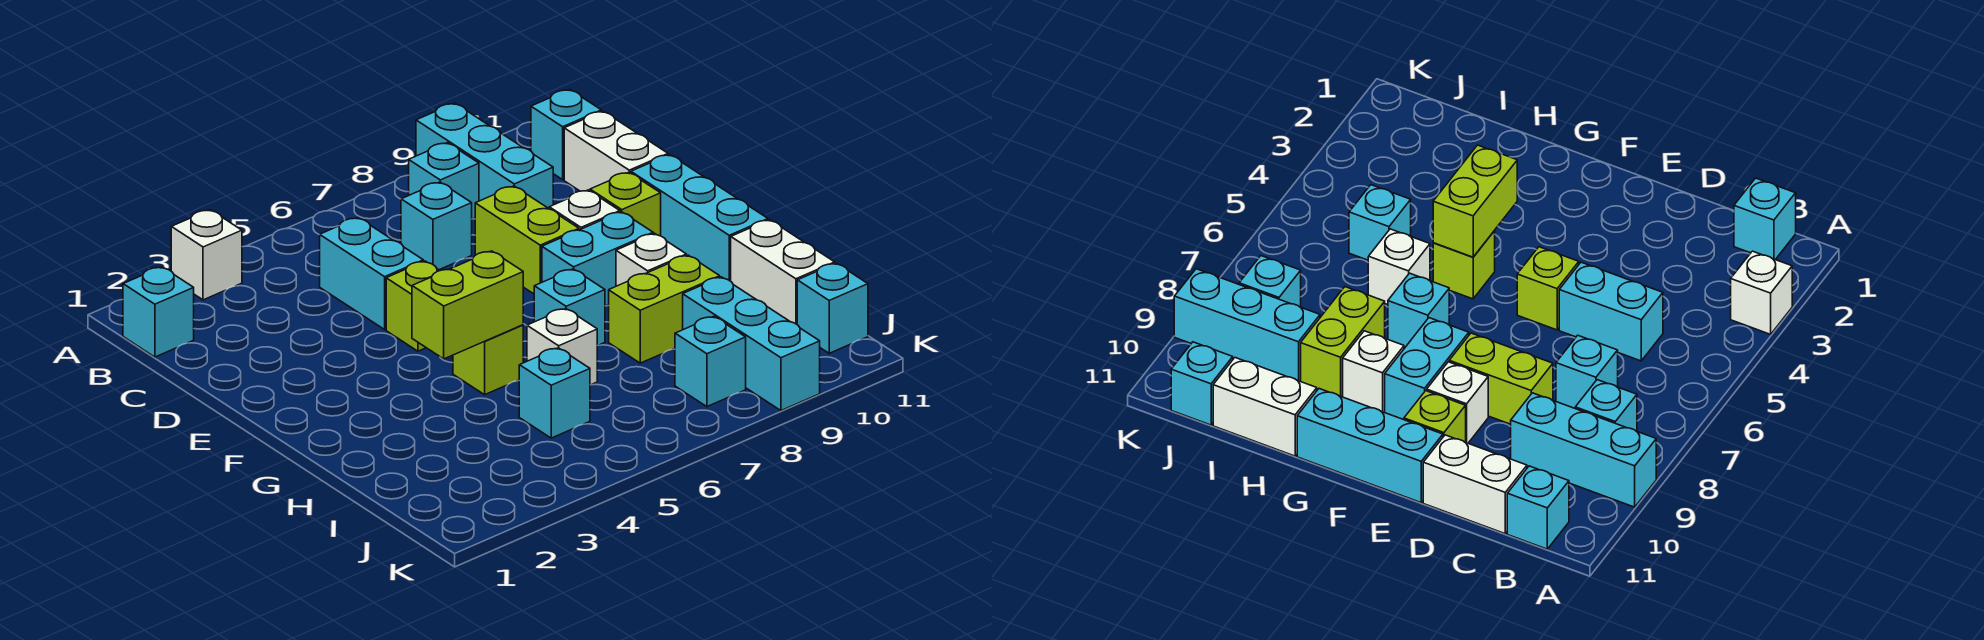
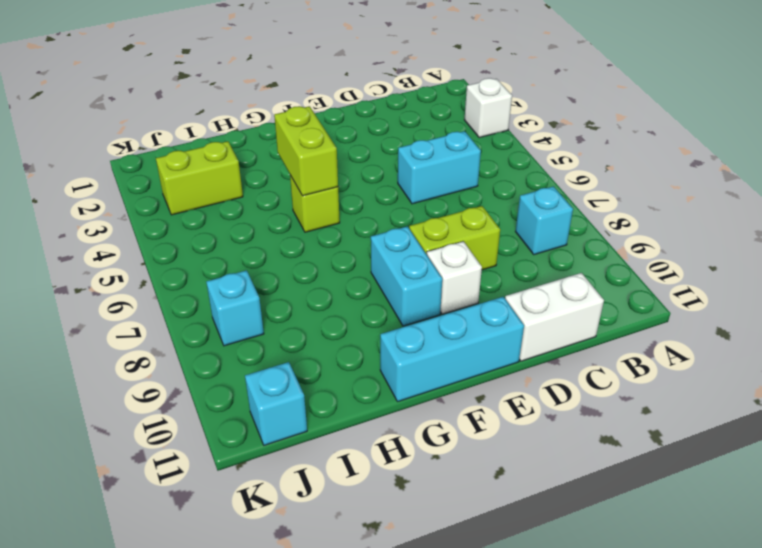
lime brick I3:J3 level 1 -> lime brick H8:H9 level 1
none -> cyan brick A9:C9 level 1
none -> cyan brick B1 level 1
none -> cyan brick B11 level 1

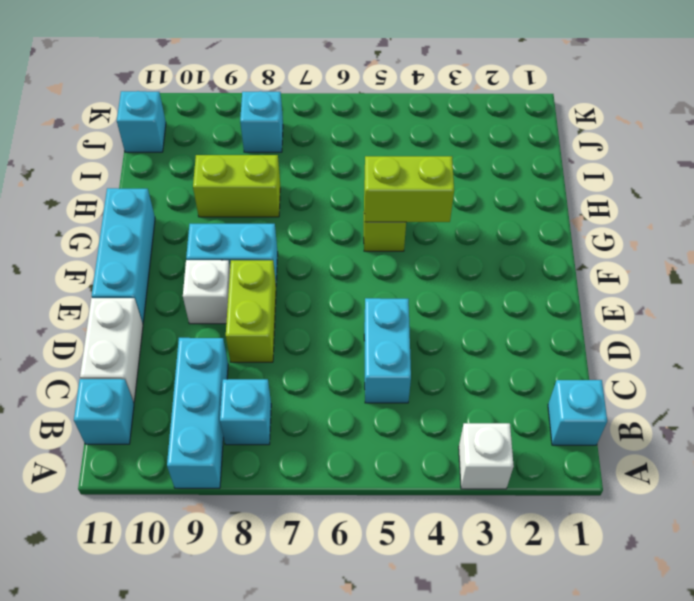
none -> cyan brick C7 level 1
none -> lime brick E5 level 1
none -> lime brick E10 level 1

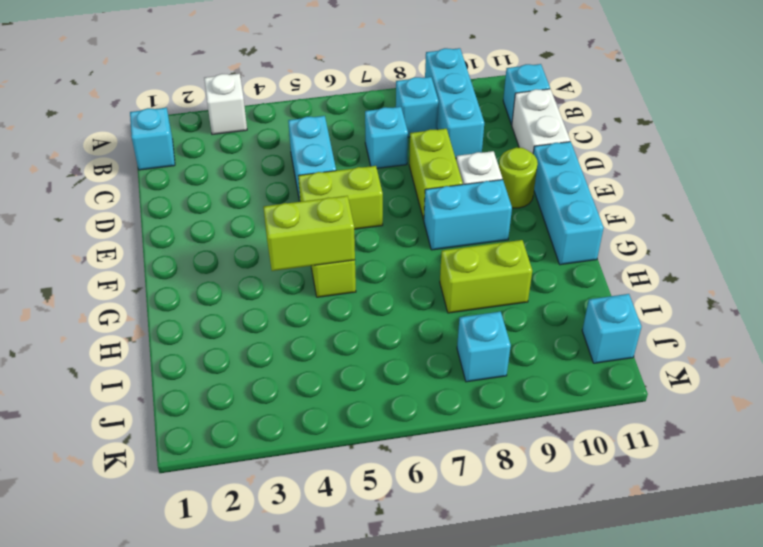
lime brick E5:E6 level 1 -> lime brick E5 level 1
lime round brick E10 level 1 -> lime brick E10 level 1
none -> cyan brick G7 level 1
none -> white brick G9 level 1
none -> white brick H6 level 1

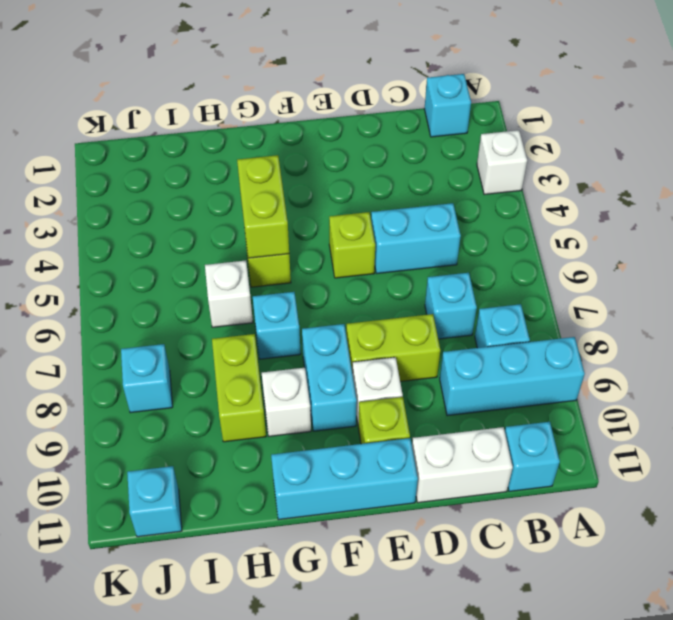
none -> white brick H11:I11 level 1
none -> cyan brick I5 level 1
none -> cyan brick I9:K9 level 1

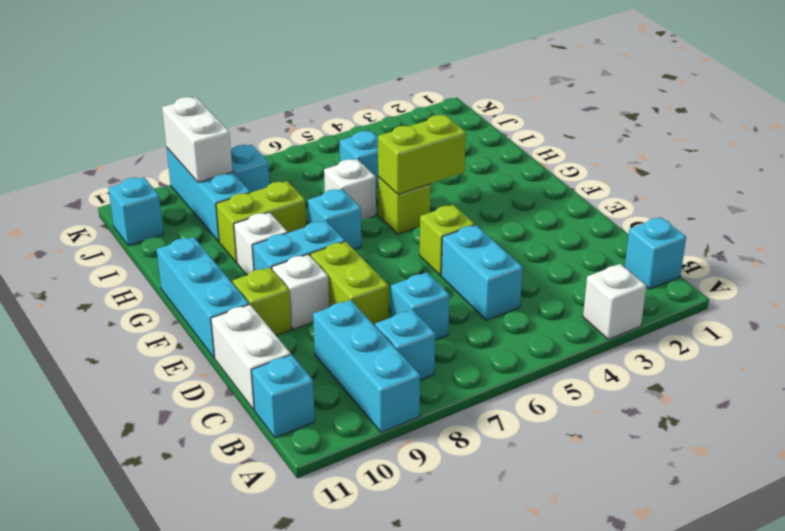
white brick J9:K9 level 2 -> white brick H11:I11 level 1

